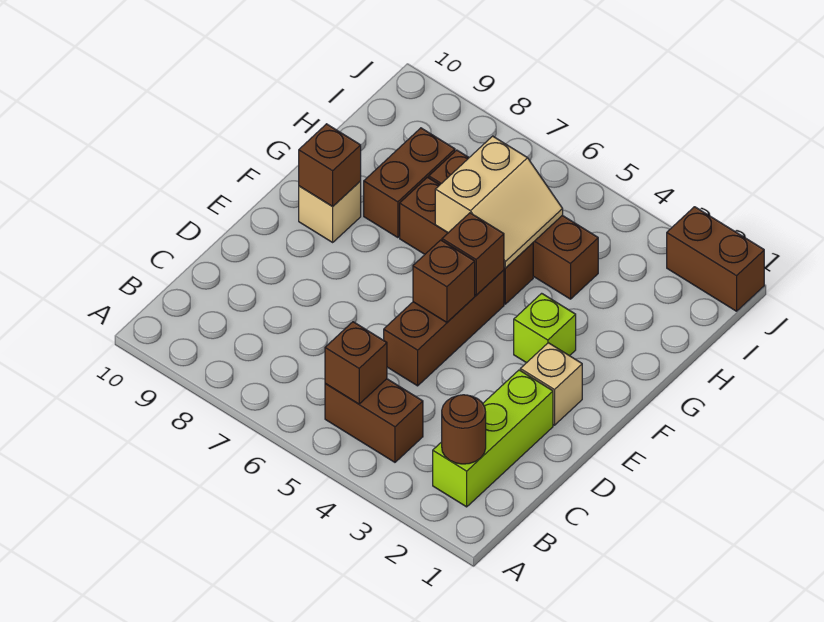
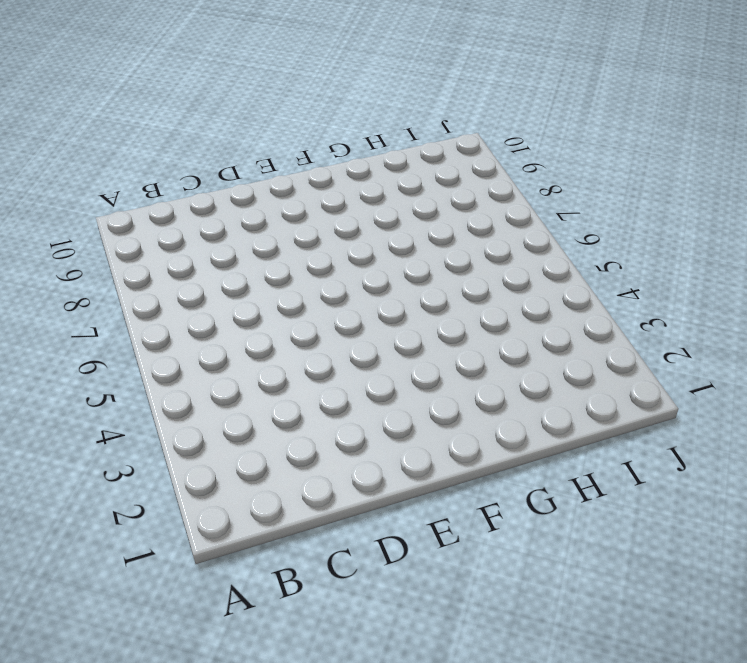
none -> lime brick B2:D2 level 1
none -> brown brick B4:B5 level 1
none -> brown brick D5:F5 level 1

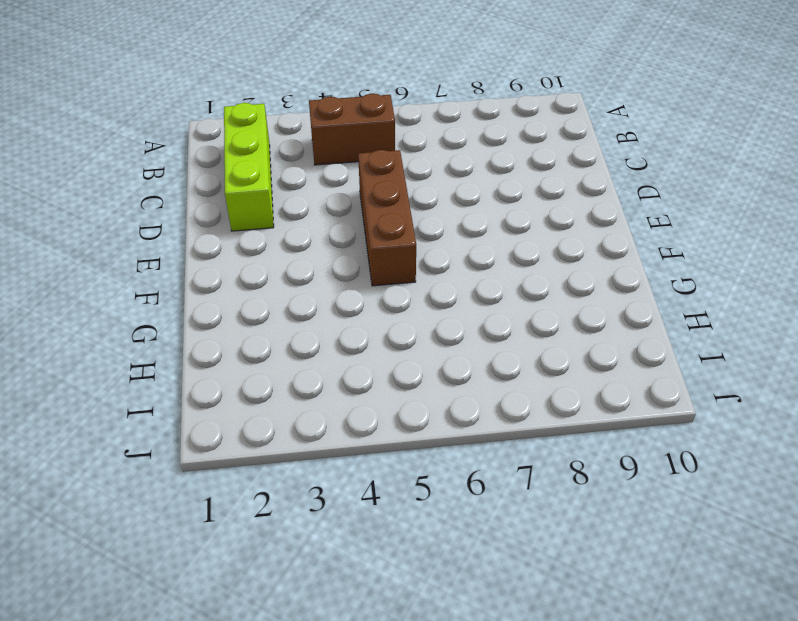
none -> tan brick E2 level 1
none -> lime brick F3 level 1
none -> tan brick F9 level 1

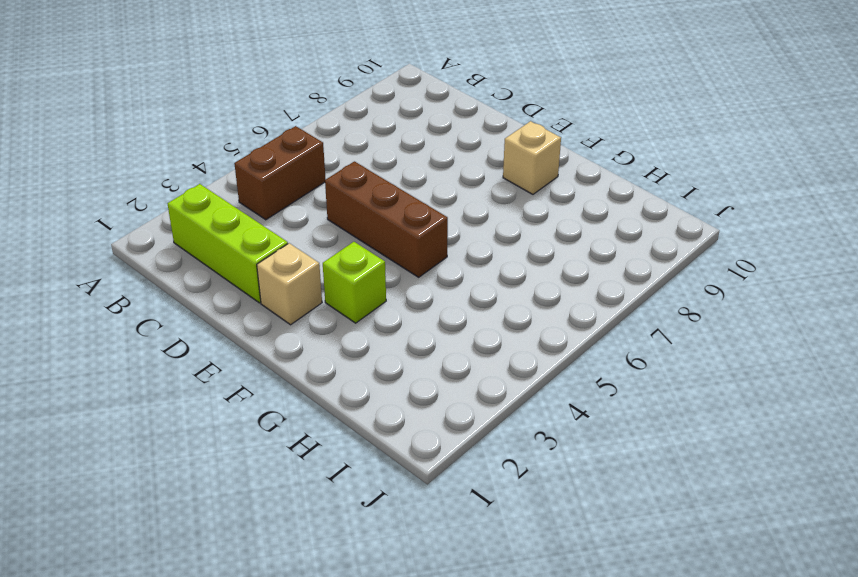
none -> brown brick G5:G7 level 1
none -> brown brick G8:H8 level 1
none -> brown brick H4:H7 level 1

